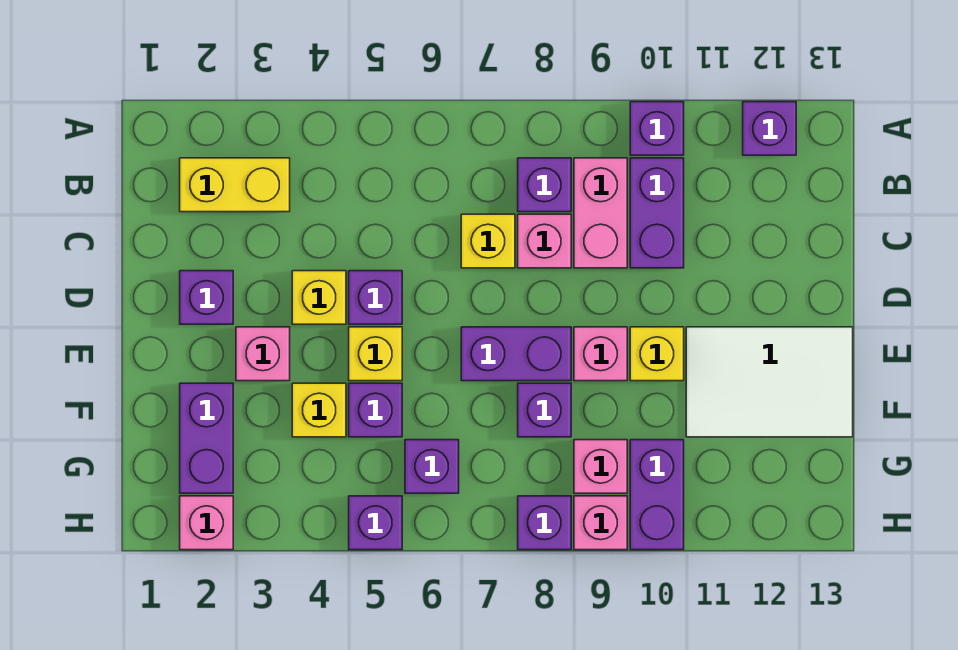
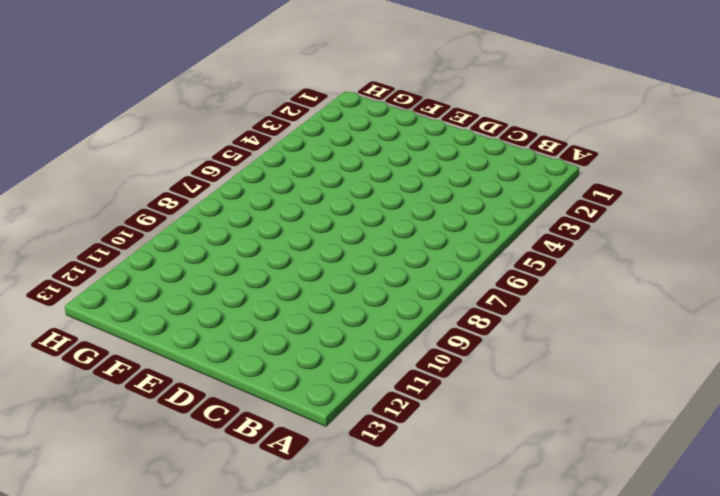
none -> purple brick A10 level 1
none -> purple brick A12 level 1
none -> yellow brick B2:B3 level 1

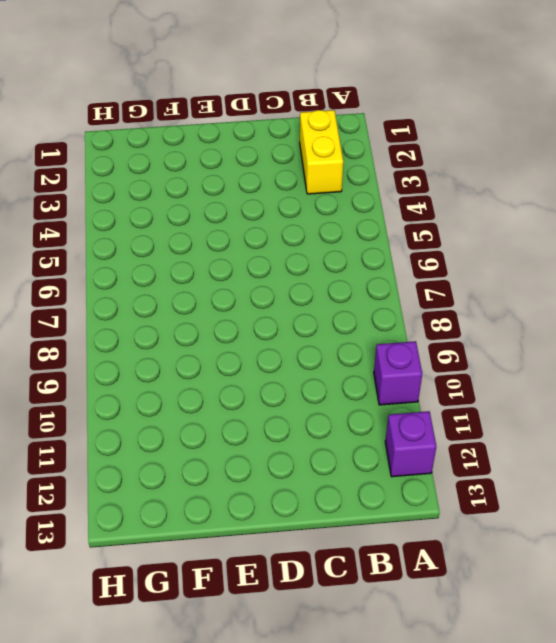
none -> purple brick B8 level 1
none -> pink brick B9:C9 level 1
none -> purple brick B10:C10 level 1

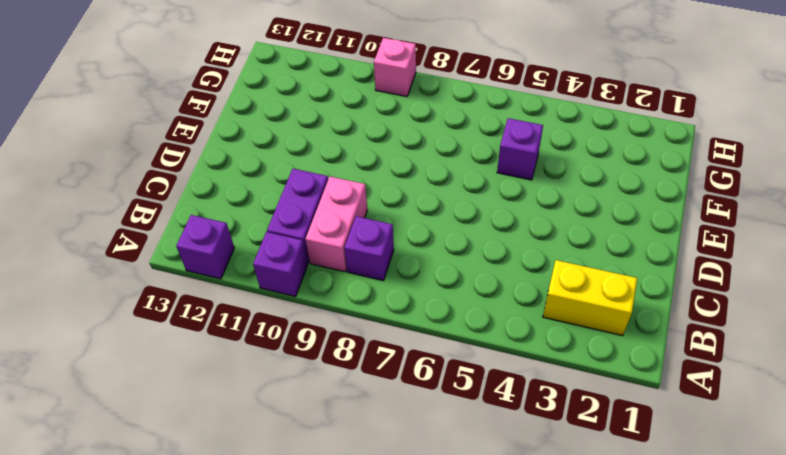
none -> yellow brick C7 level 1
none -> pink brick C8 level 1
none -> purple brick D2 level 1

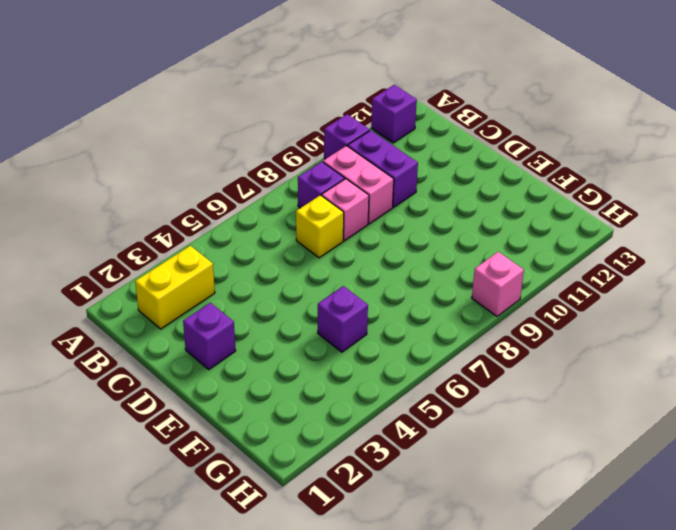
none -> yellow brick D4 level 1
none -> purple brick D5 level 1
none -> pink brick E3 level 1

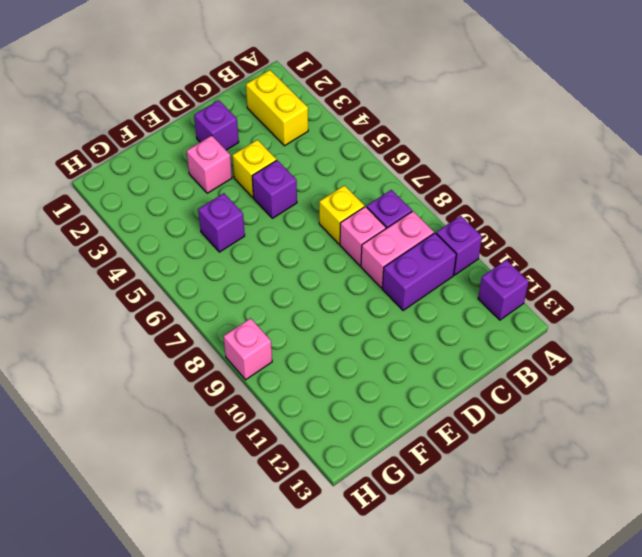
none -> yellow brick E5 level 1
none -> purple brick E7:E8 level 1
none -> pink brick E9 level 1

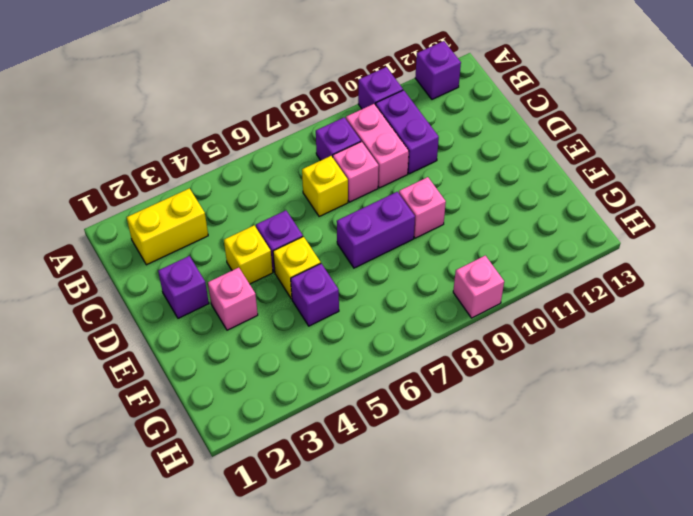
none -> yellow brick E10 level 1
none -> white tile E11:F13 level 1
none -> purple brick F2:G2 level 1

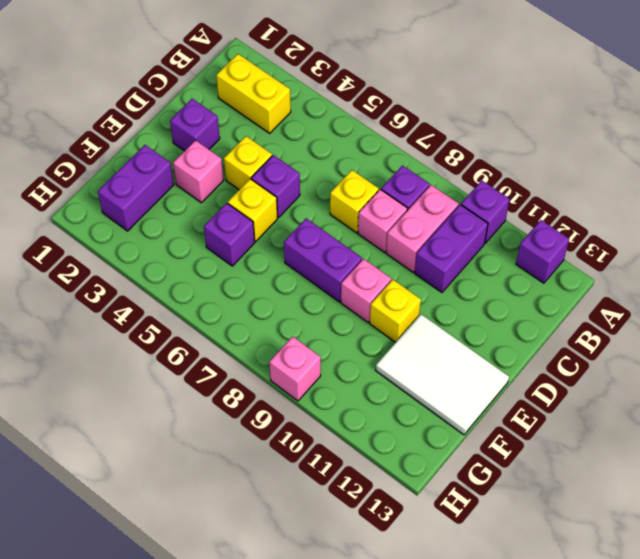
none -> yellow brick F4 level 1
none -> purple brick F8 level 1
none -> purple brick G6 level 1

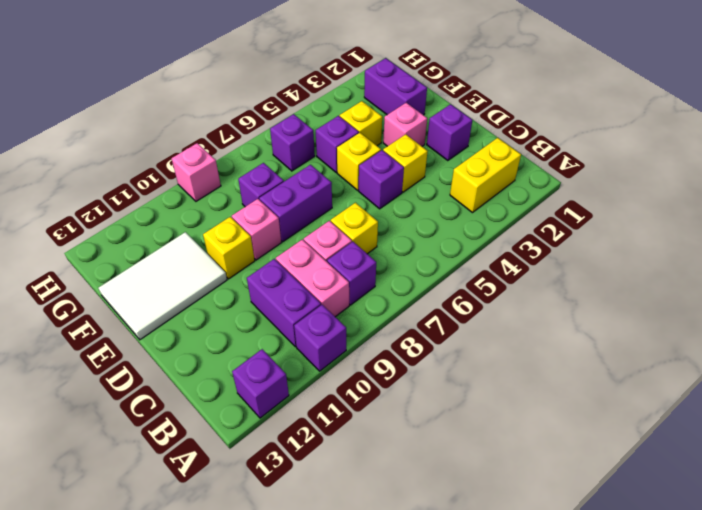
none -> pink brick G9 level 1
none -> purple brick G10:H10 level 1
none -> pink brick H2 level 1

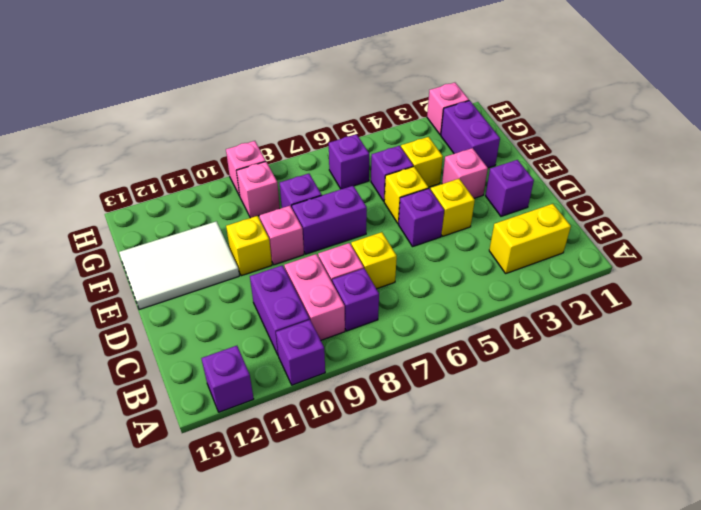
none -> purple brick G10:H10 level 1
none -> purple brick H5 level 1
none -> purple brick H8 level 1

